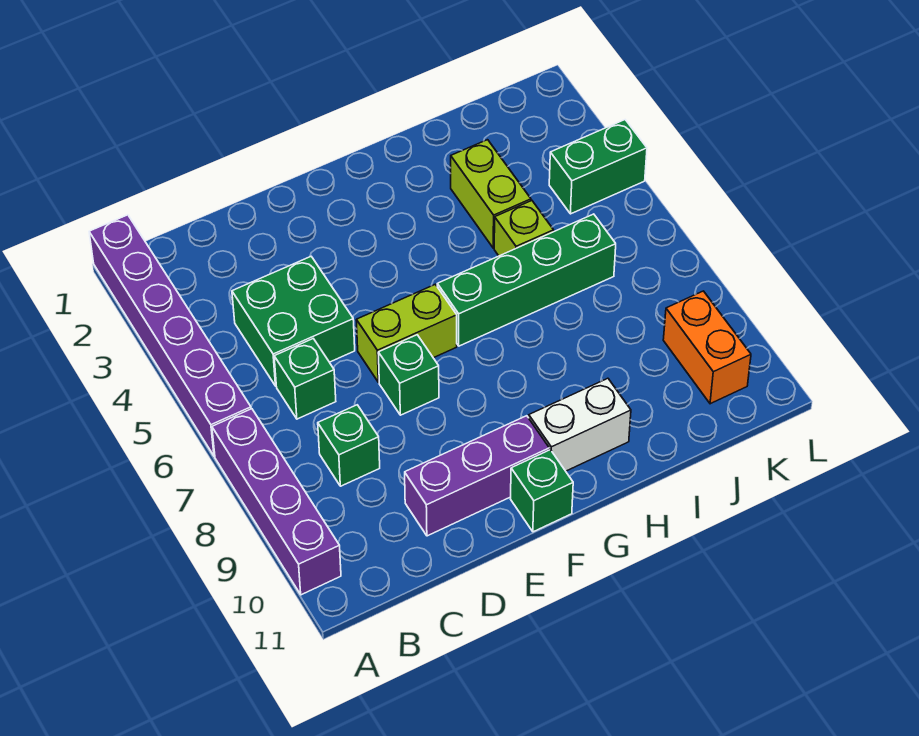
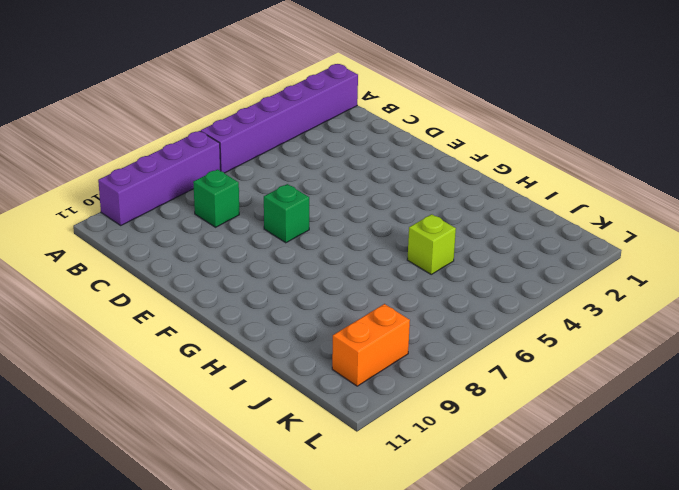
none -> green brick C4:D5 level 1
none -> green brick C6 level 1
none -> purple brick D10:F10 level 1

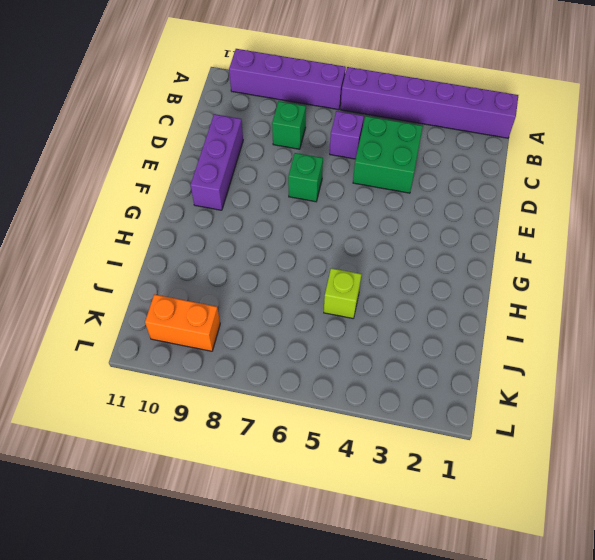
purple brick C6 level 1 -> green brick C6 level 1
none -> lime brick E6:F6 level 1
none -> green brick F11 level 1
none -> green brick G6:J6 level 1

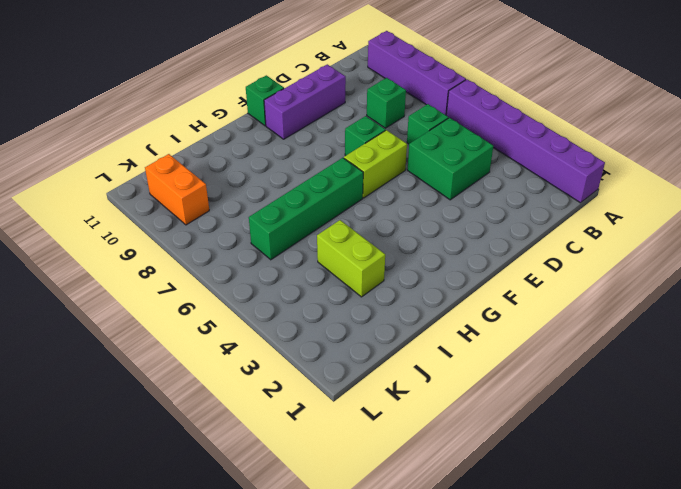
none -> white brick G10:H10 level 1
none -> lime brick I5 level 1
none -> green brick K4:L4 level 1

